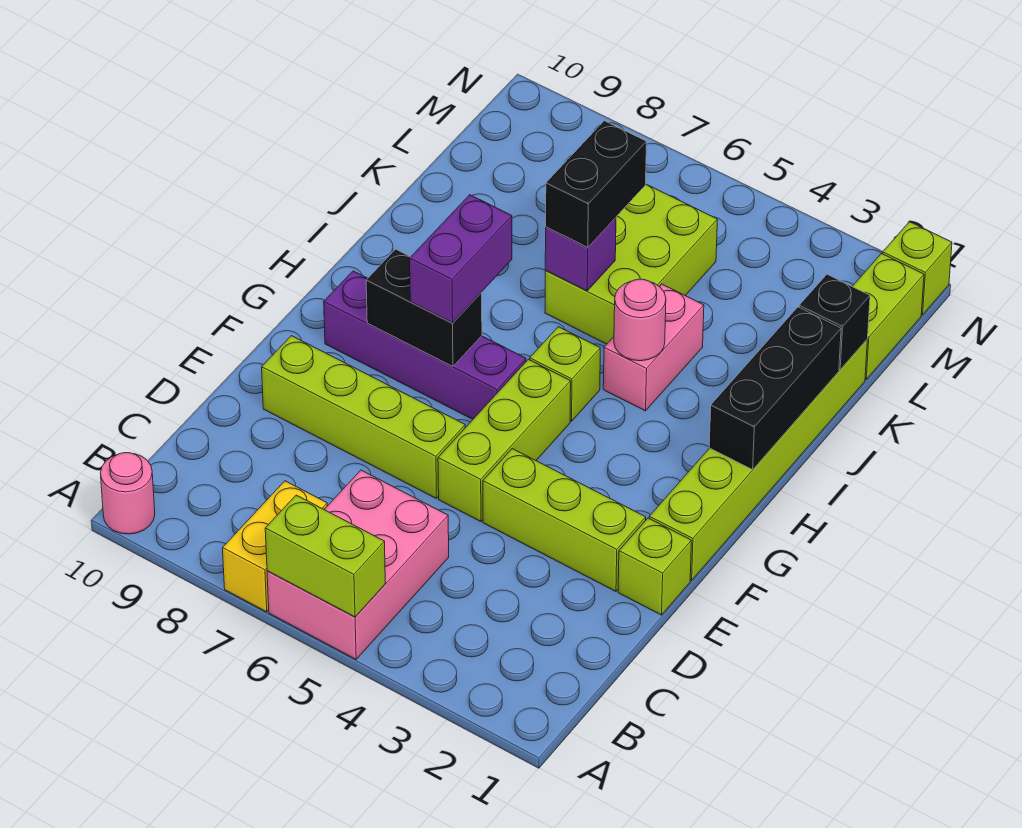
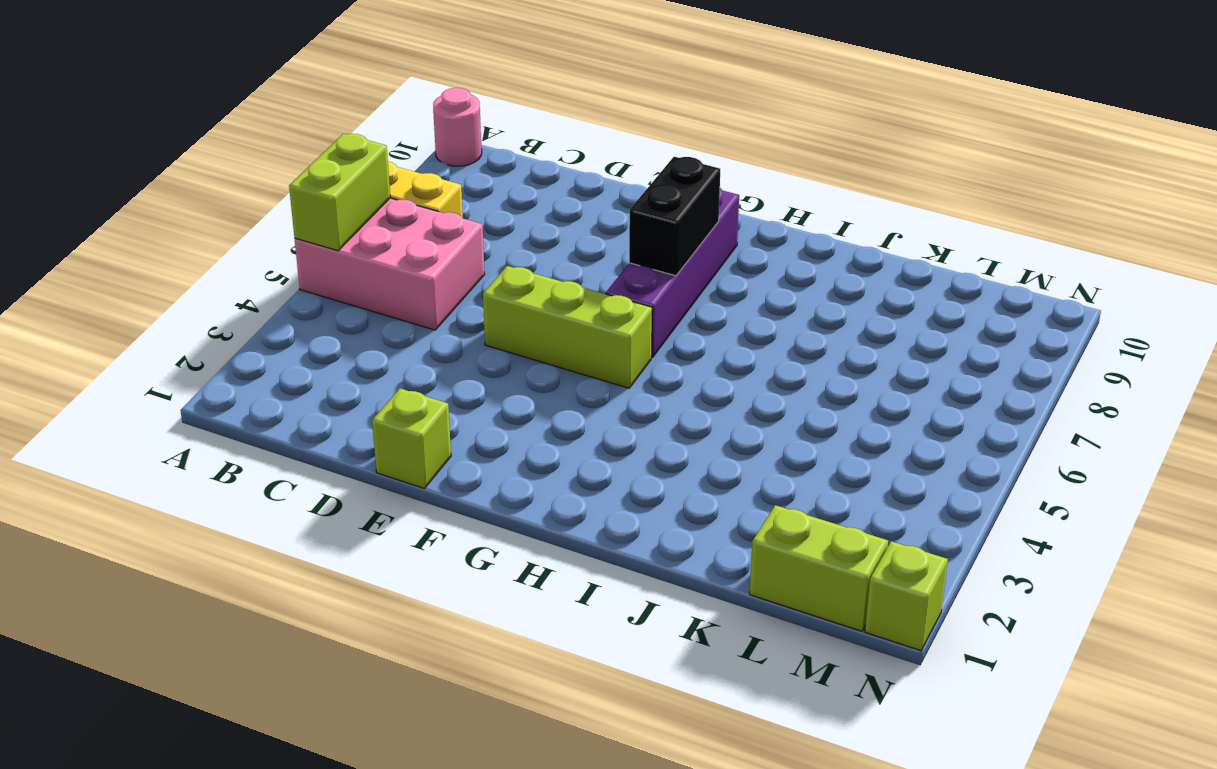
none -> lime brick E2:E4 level 1
none -> lime brick E6:E9 level 1
none -> lime brick F1:K1 level 1

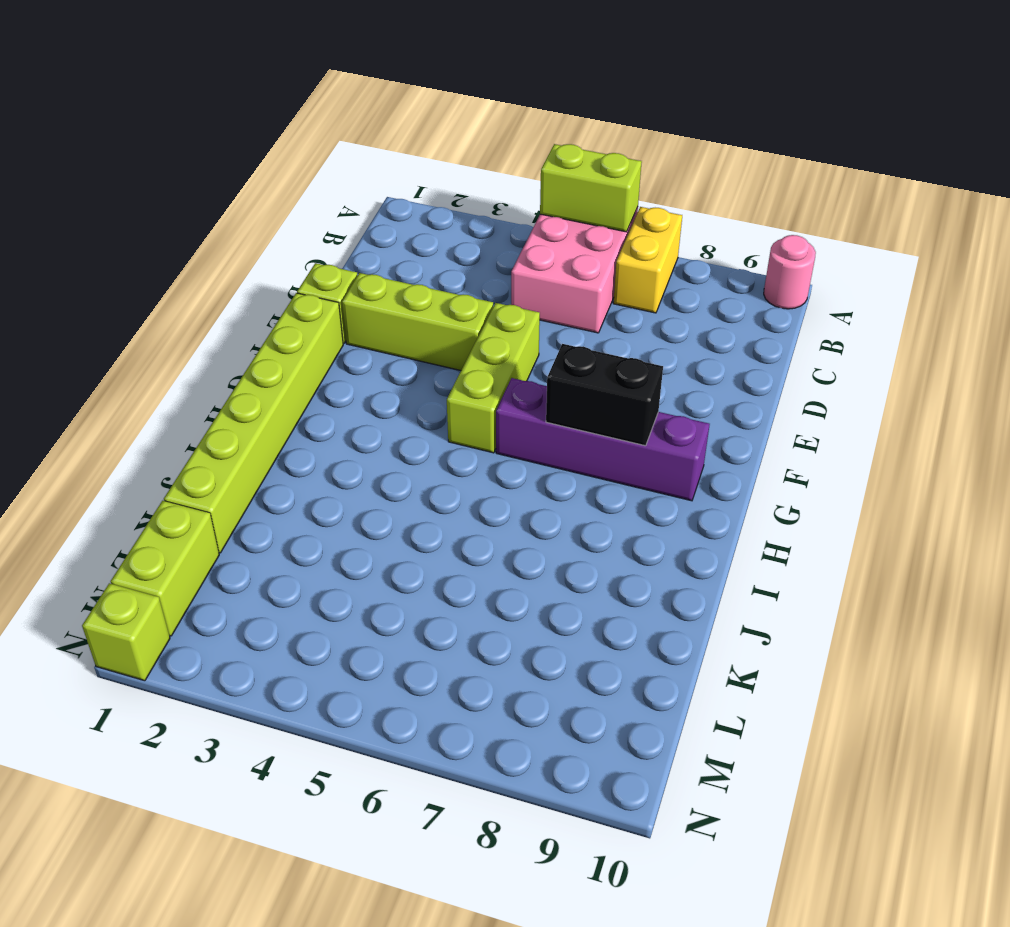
none -> lime brick E6:E9 level 1
none -> lime brick H5 level 1
none -> pink brick I4:J4 level 1

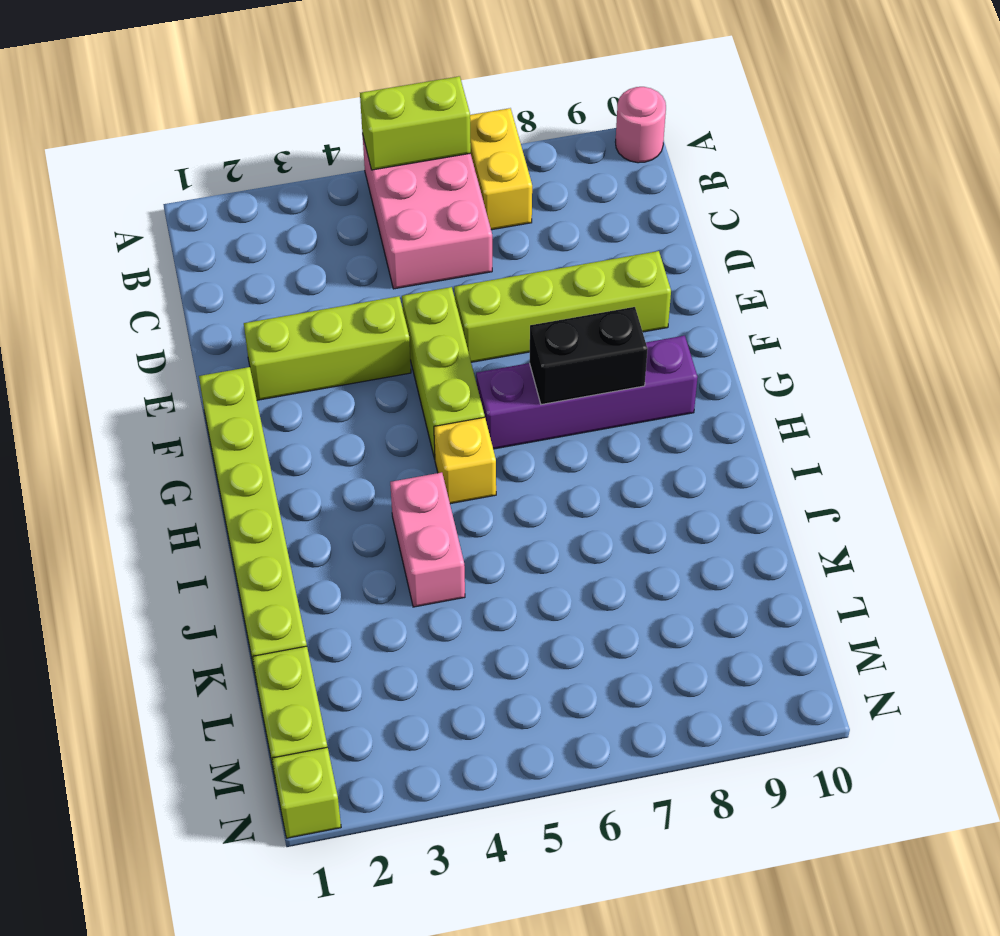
yellow brick H5 level 1 -> lime brick H5 level 1
none -> lime brick E1 level 1
none -> lime brick J5:L6 level 1
none -> black brick H1:J1 level 2

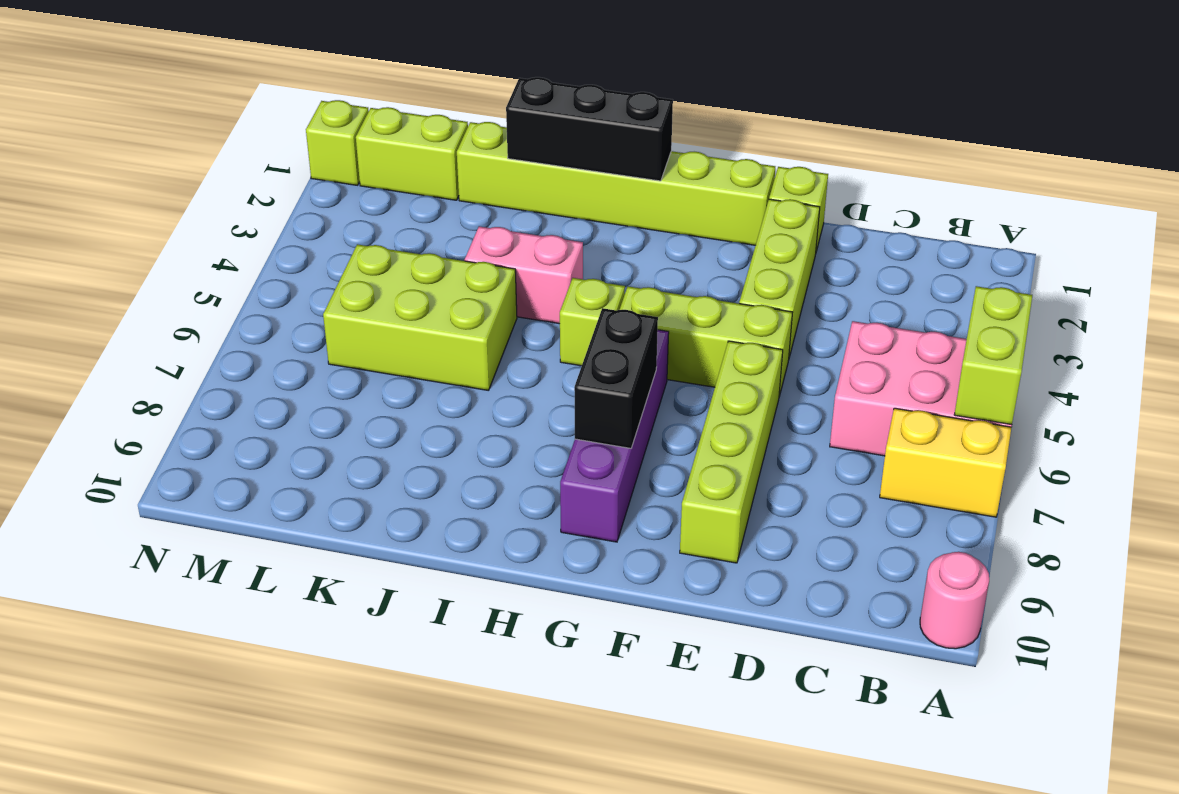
none -> pink round brick I4 level 2
none -> purple brick J6 level 2
none -> black brick K1 level 2

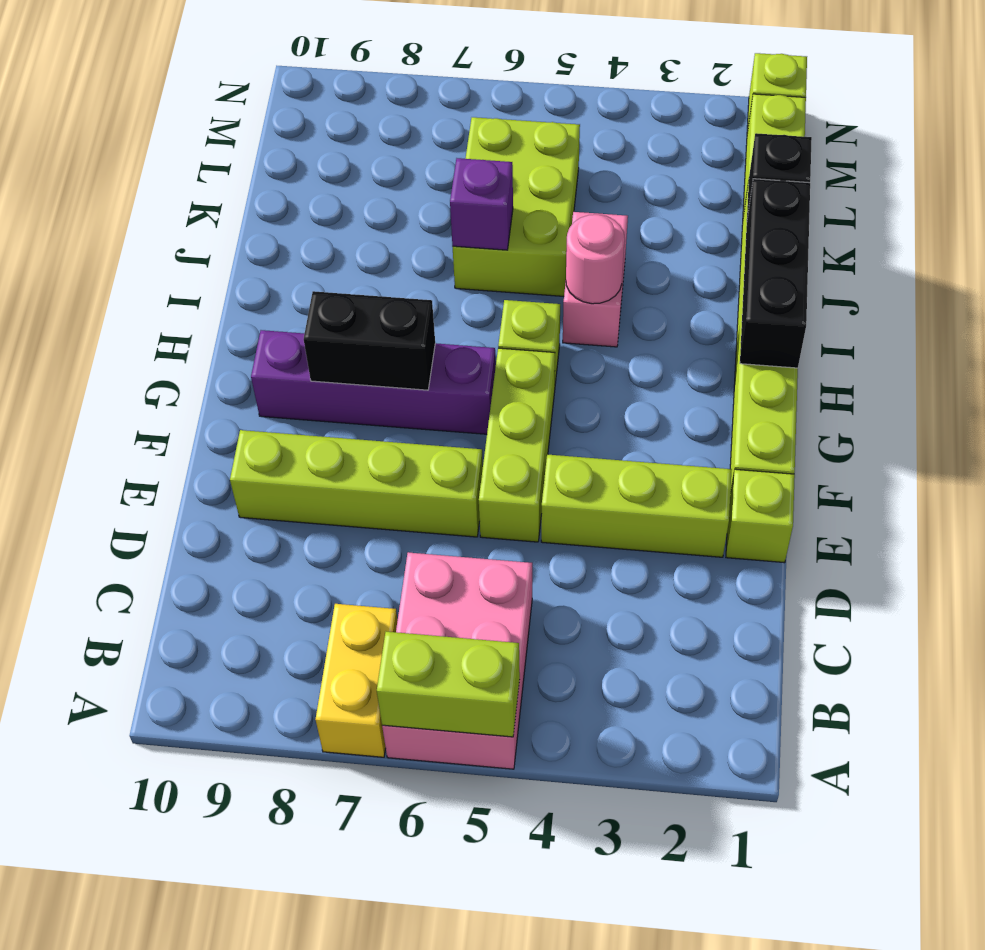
none -> pink round brick A10 level 1
none -> purple brick G7:H7 level 3
none -> black brick J6:K6 level 3

